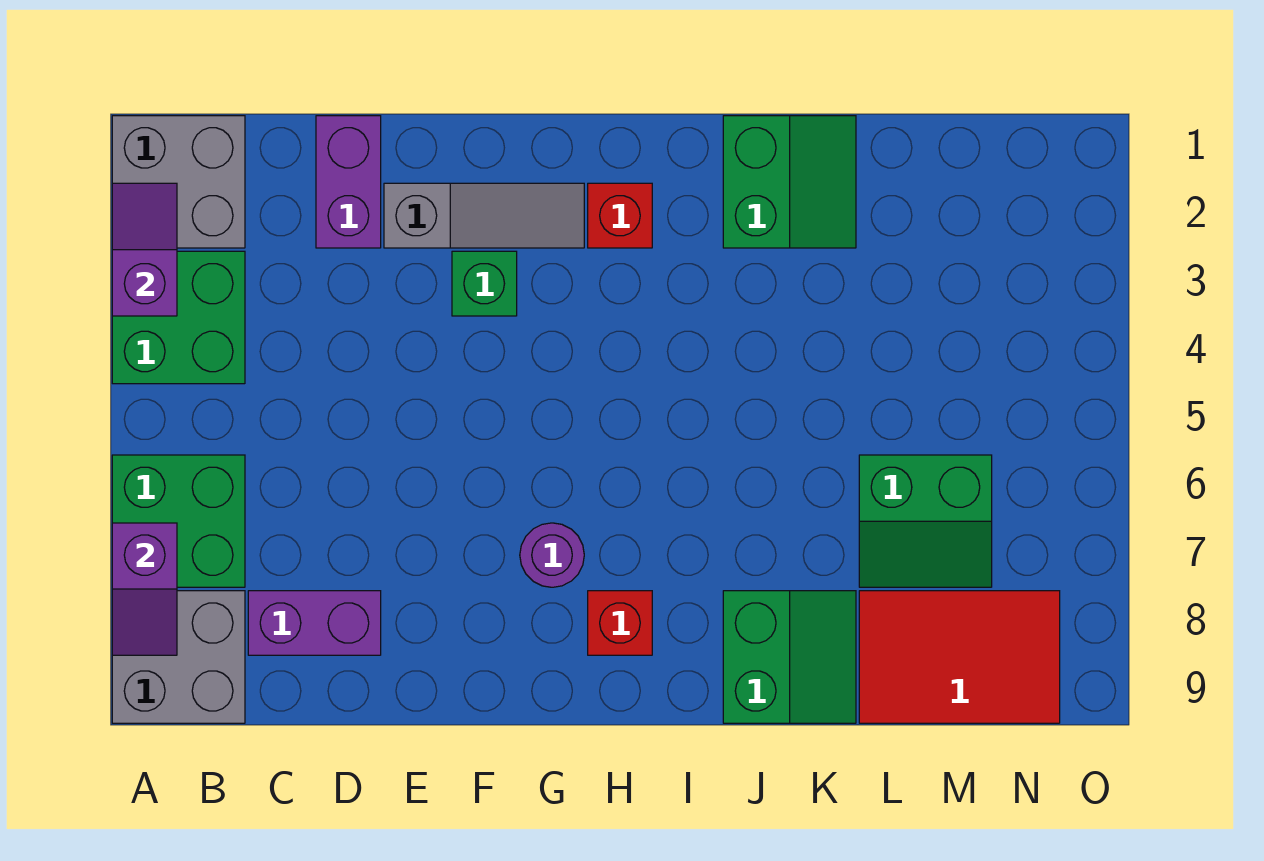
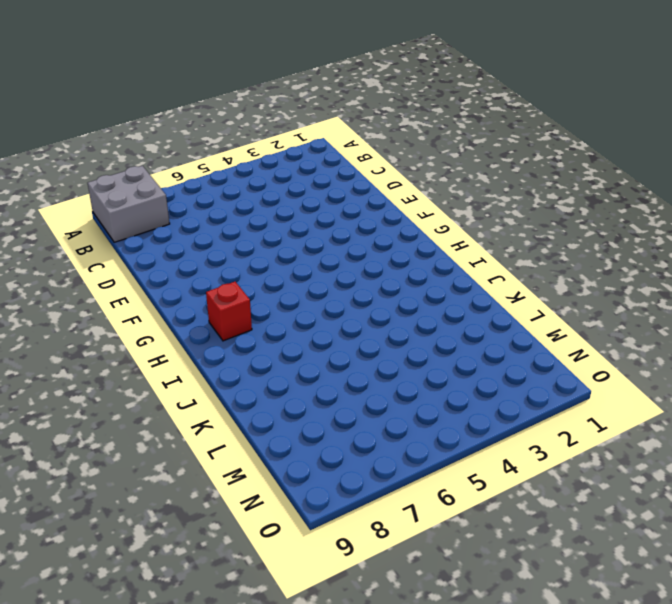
none -> grey brick A1:B2 level 1
none -> green brick A3:B4 level 1
none -> green brick A6:B7 level 1

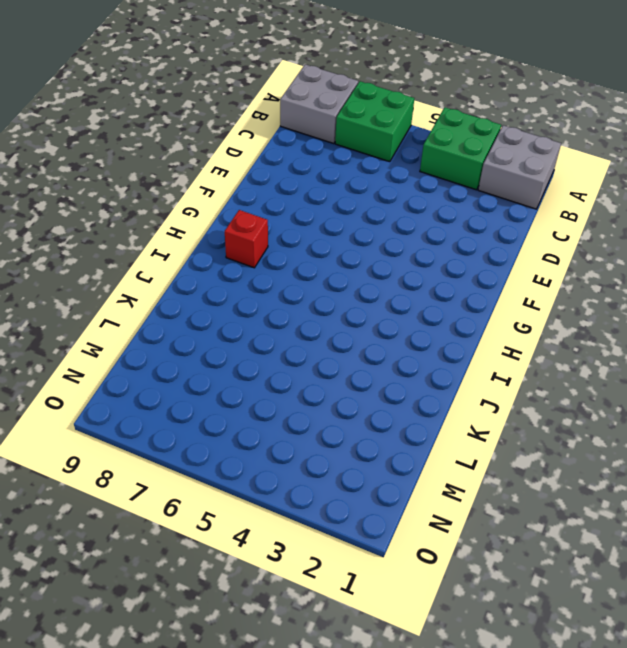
none -> purple brick C8:D8 level 1
none -> purple brick D1:D2 level 1
none -> grey slope E2:G2 level 1 top E

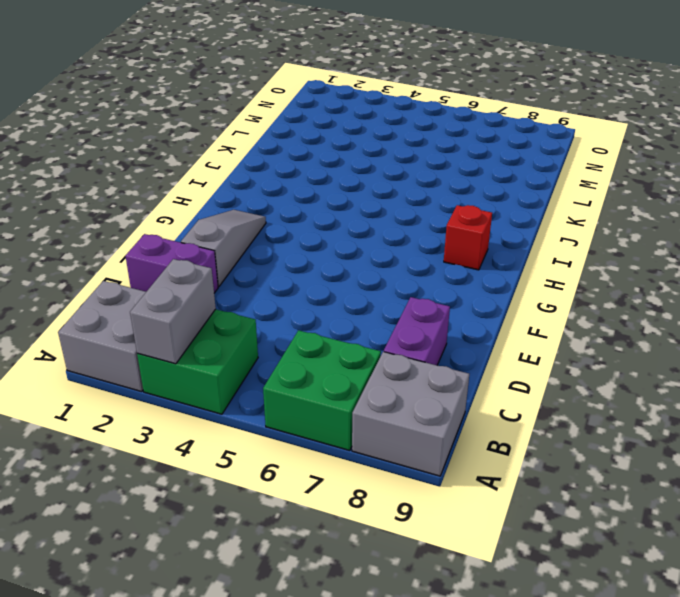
grey brick A3:B3 level 2 -> purple slope A2:A3 level 2 top 3
none -> green brick F3 level 1
none -> purple round brick G7 level 1
none -> red brick H2 level 1

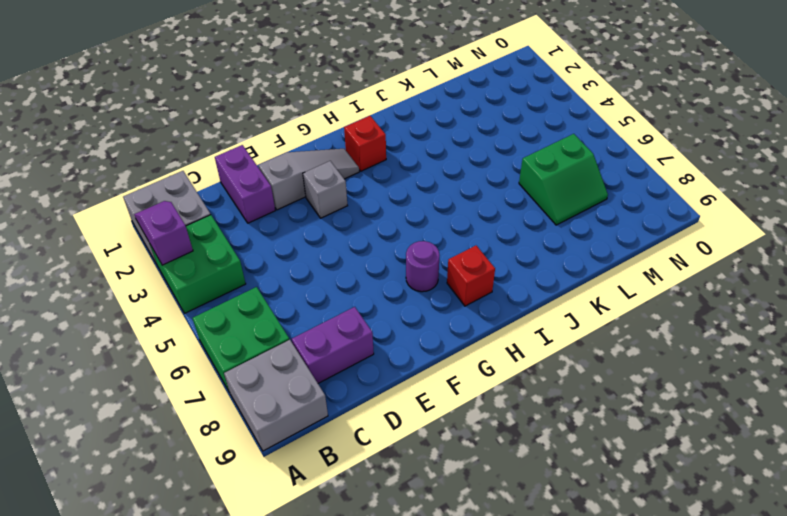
grey brick F3 level 1 -> green brick F3 level 1
none -> green slope J1:K2 level 1 top J
none -> green slope J8:K9 level 1 top J
none -> red tile L8:N9 level 1

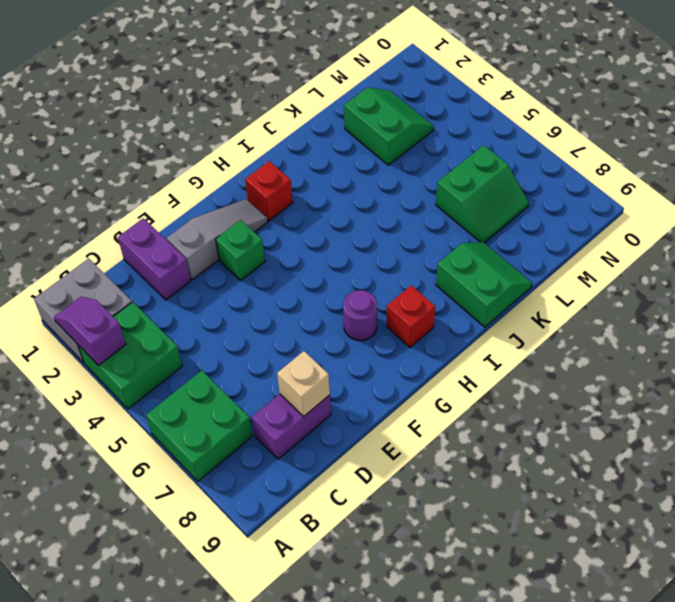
tan brick D8 level 2 -> none
green slope L2:M3 level 1 top L -> green slope J1:K2 level 1 top J
none -> grey brick A8:B9 level 1
none -> red tile L8:N9 level 1
none -> purple slope A7:A8 level 2 top 7

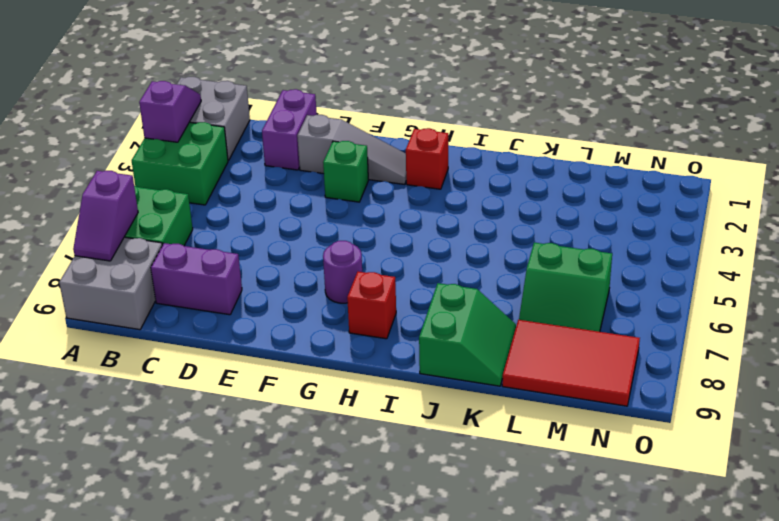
none -> green slope J1:K2 level 1 top J

